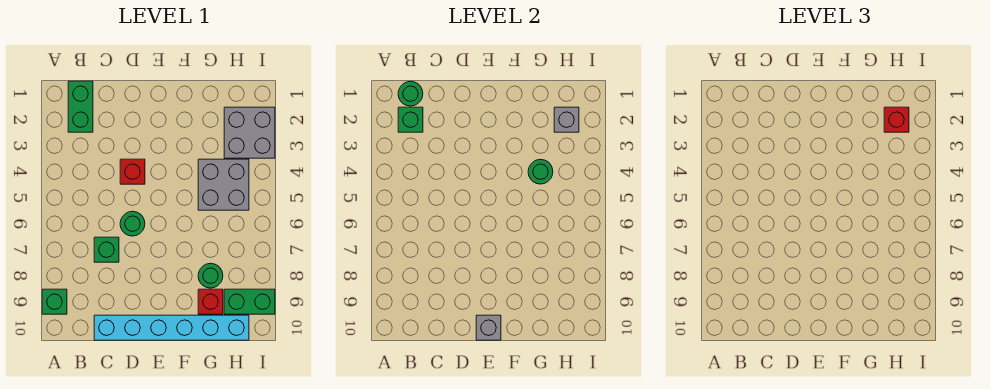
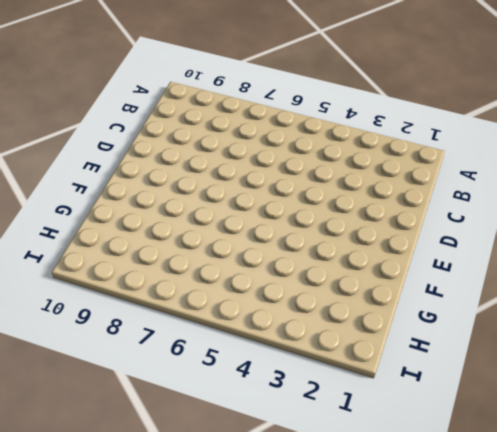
none -> green brick A9 level 1
none -> green brick B1:B2 level 1
none -> green brick C7 level 1

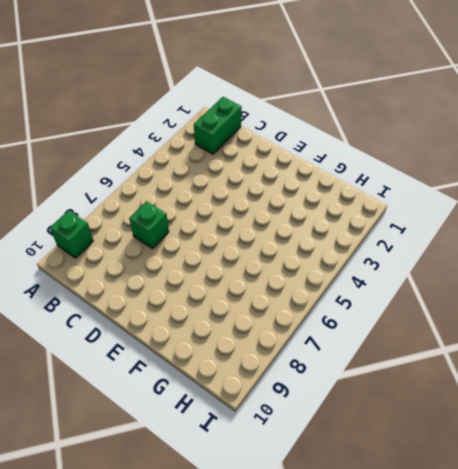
none -> cyan brick C10:H10 level 1
none -> red brick D4 level 1
none -> green round brick D6 level 1

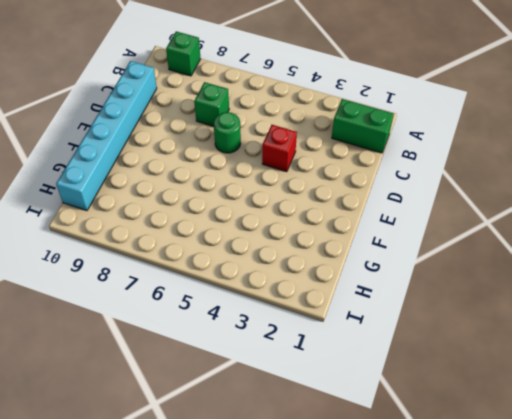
none -> grey brick G4:H5 level 1
none -> green round brick G8 level 1
none -> red brick G9 level 1

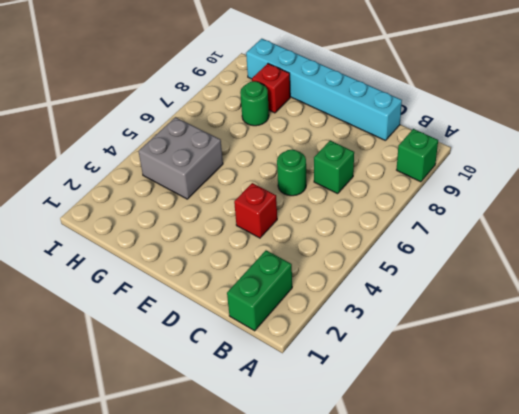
none -> grey brick H2:I3 level 1
none -> green brick H9:I9 level 1
none -> green round brick B1 level 2

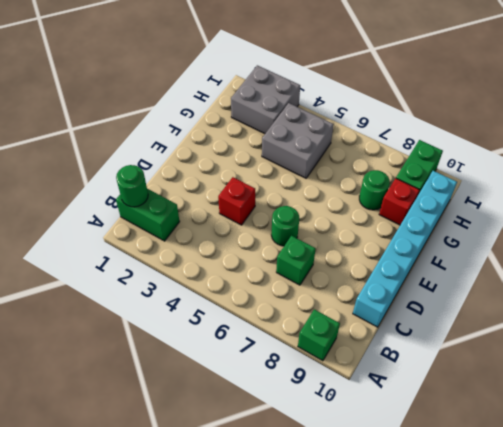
none -> green brick B2 level 2
none -> grey brick E10 level 2
none -> green round brick G4 level 2

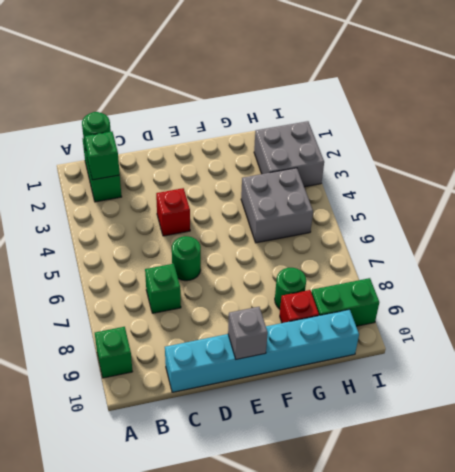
none -> green round brick G4 level 2
none -> grey brick H2 level 2
none -> red brick H2 level 3

